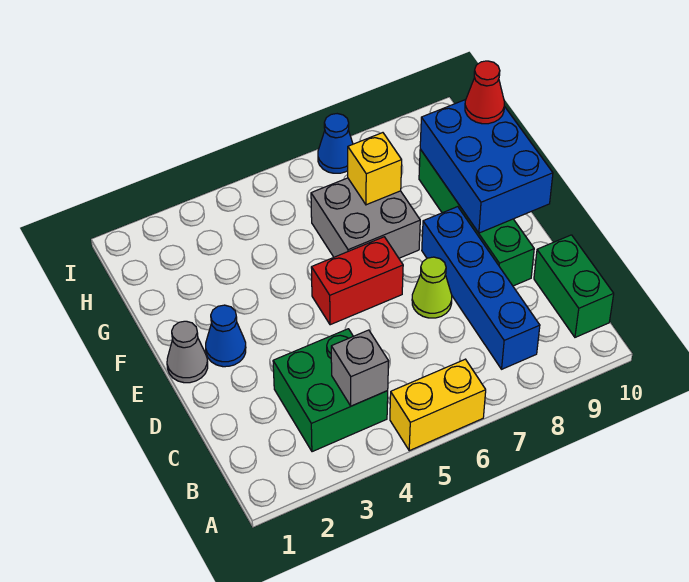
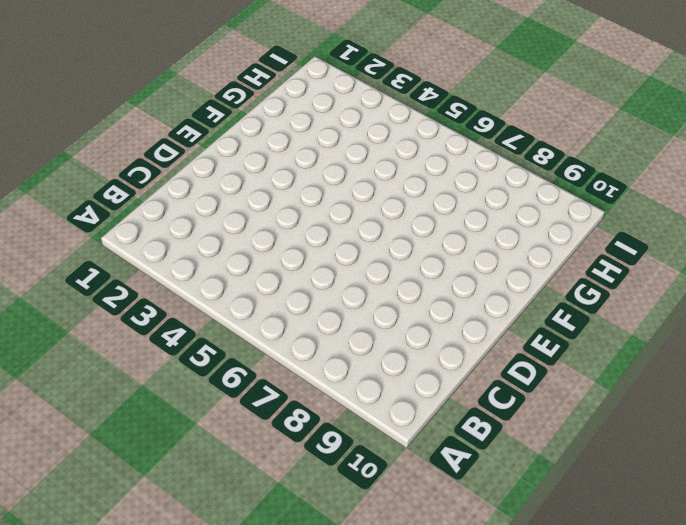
none -> yellow brick A5:A6 level 1
none -> green brick B3:C4 level 1
none -> blue brick B8:E8 level 1

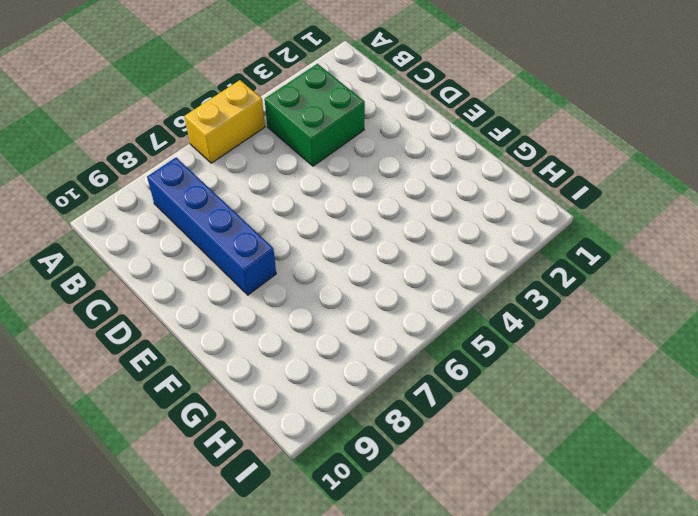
none -> green brick B10:C10 level 1
none -> lime cone D7 level 1
none -> green brick D9:G9 level 1

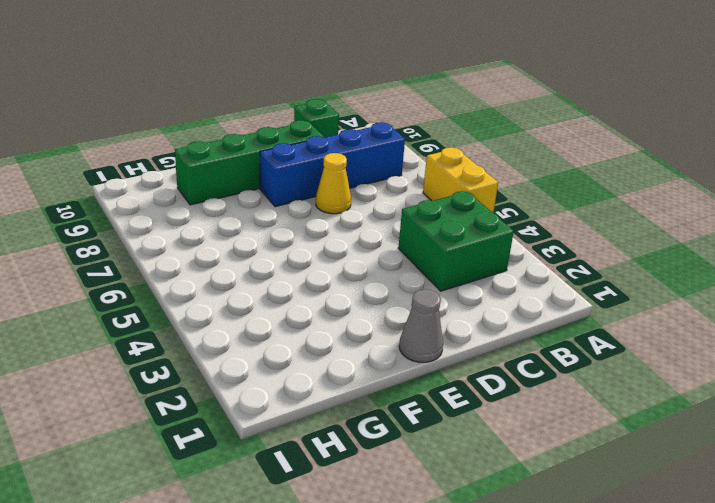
green brick C10 level 1 -> green brick B10:C10 level 1
yellow cone D7 level 1 -> lime cone D7 level 1
none -> blue cone E2 level 1
none -> red brick E5:E6 level 1
none -> grey brick F6:G7 level 1

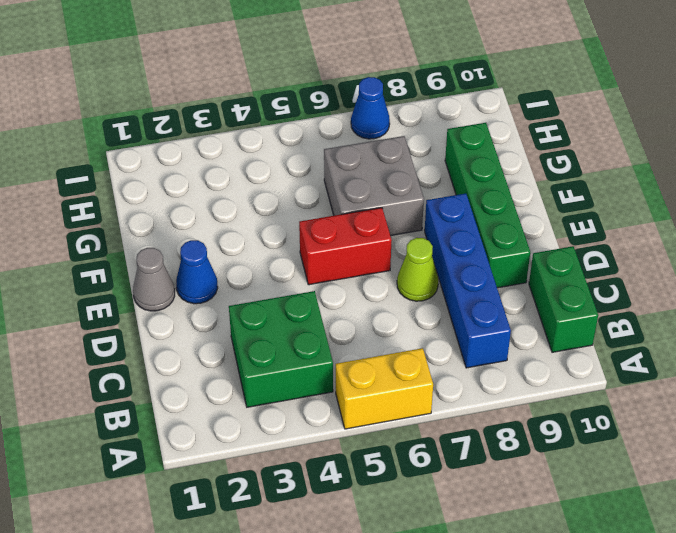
none -> grey brick B4 level 2
none -> blue brick E9:G10 level 2
none -> yellow brick G7 level 2

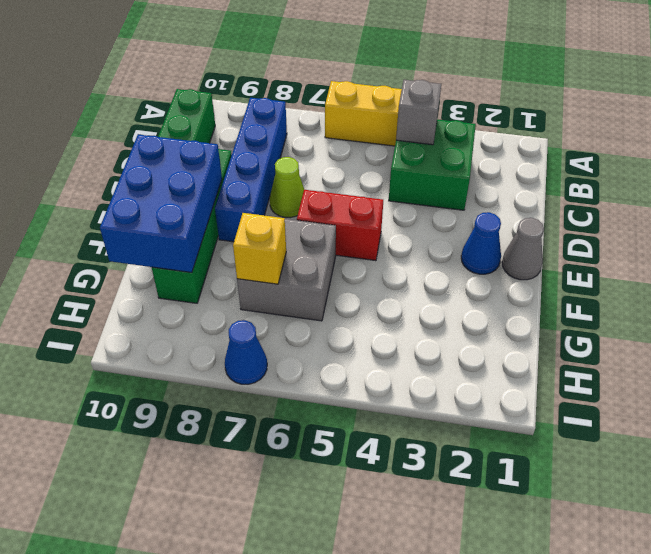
none -> red cone G10 level 3

